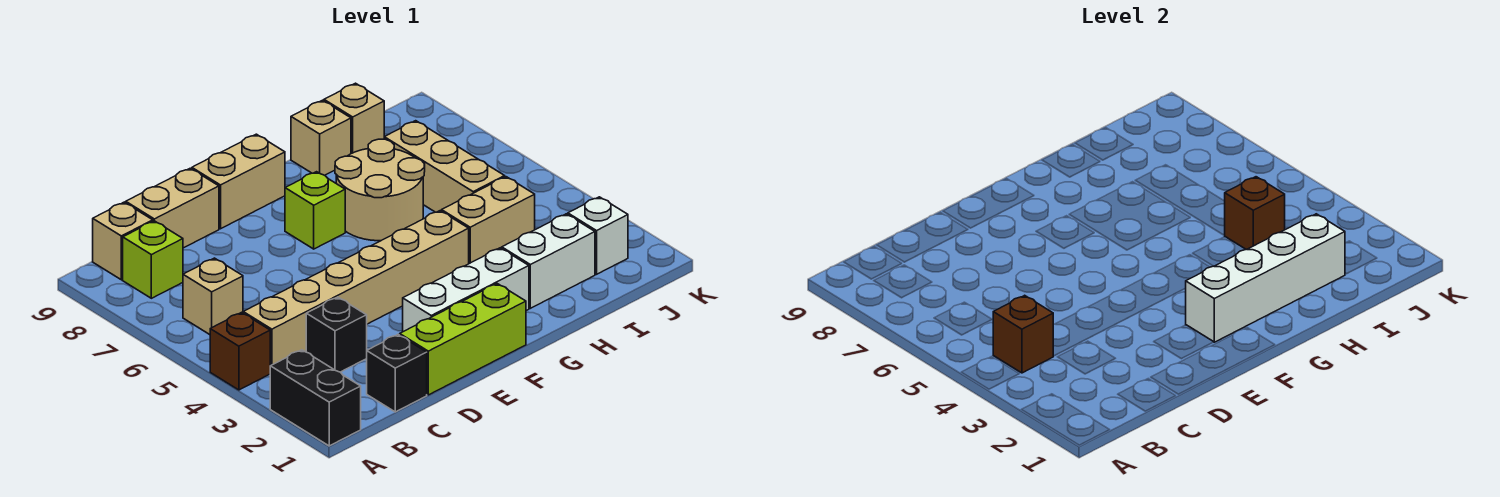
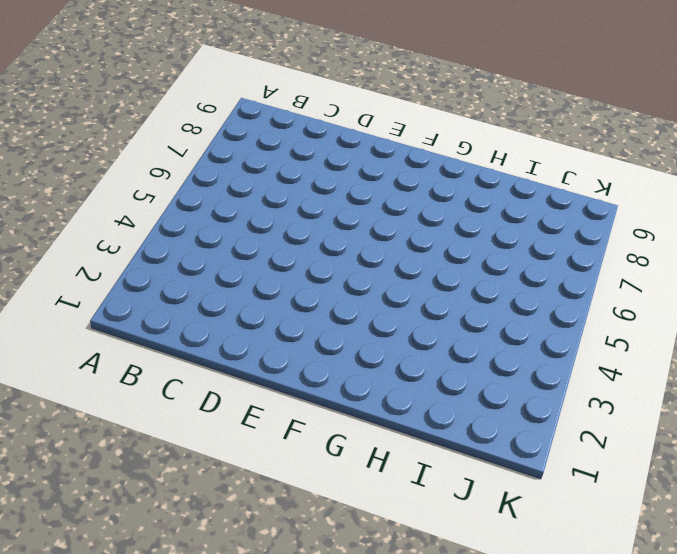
none -> black brick A1:A2 level 1
none -> brown brick A4 level 1
none -> tan brick B4:G4 level 1

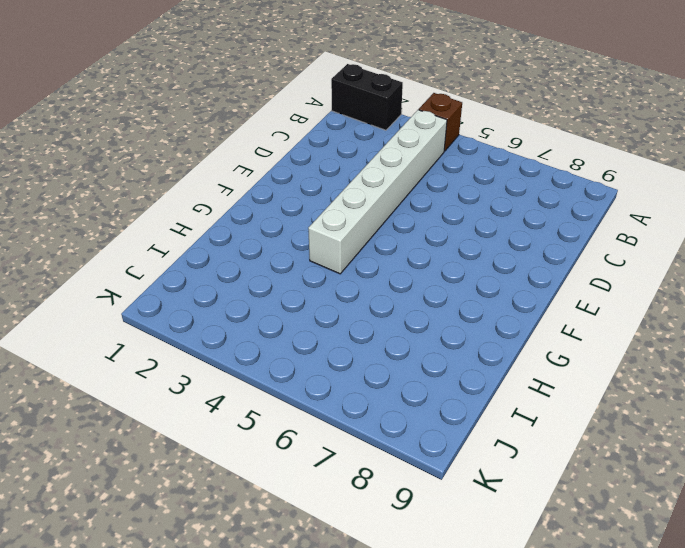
white brick B4:G4 level 1 -> tan brick B4:G4 level 1
none -> tan brick B6 level 1
none -> lime brick B8 level 1
none -> tan brick B9 level 1

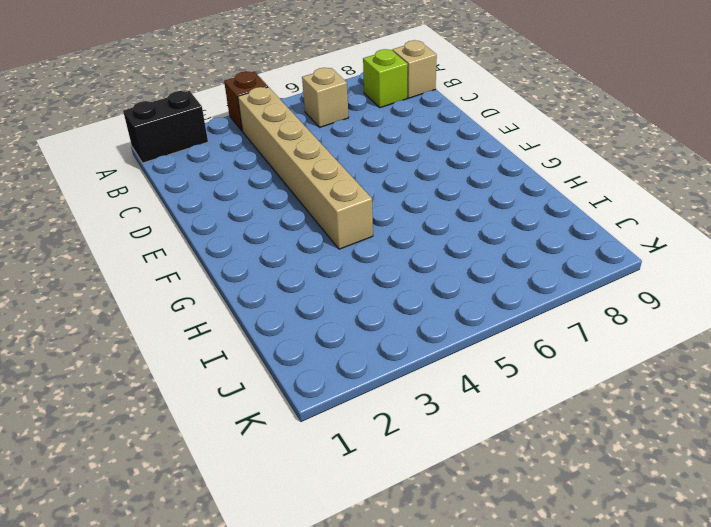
none -> black brick C1 level 1
none -> black brick C3 level 1
none -> tan brick C9:D9 level 1

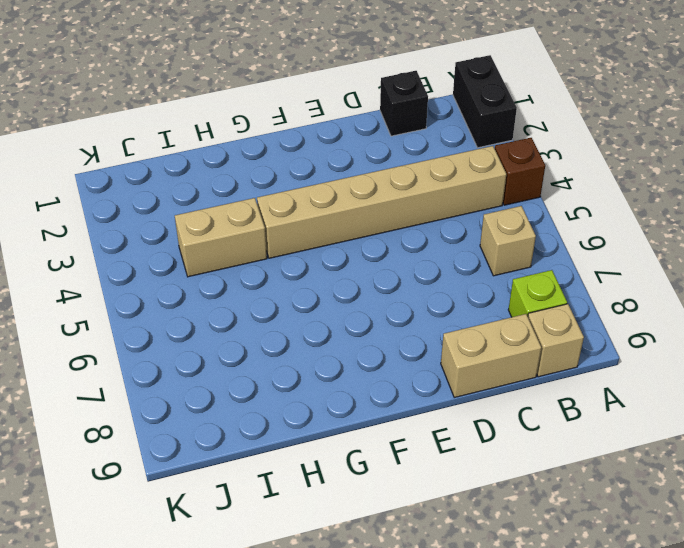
none -> black brick C3 level 1
none -> lime brick D1:F1 level 1
none -> white brick E2:G2 level 1

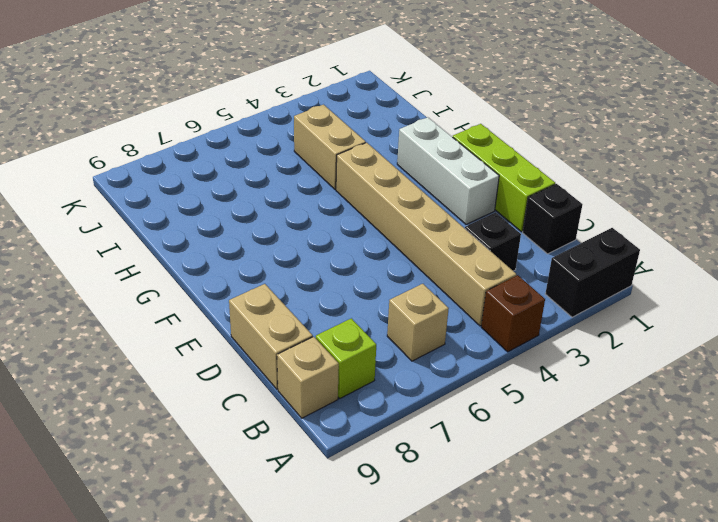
none -> tan brick E9:F9 level 1
none -> lime brick F7 level 1
none -> tan round brick G6:H7 level 1

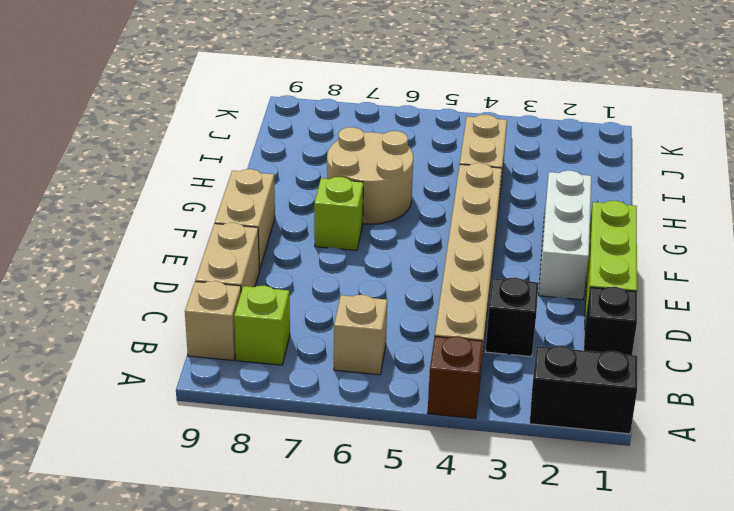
none -> white brick H2:I2 level 1
none -> tan brick H9 level 1
none -> tan brick I5:I7 level 1

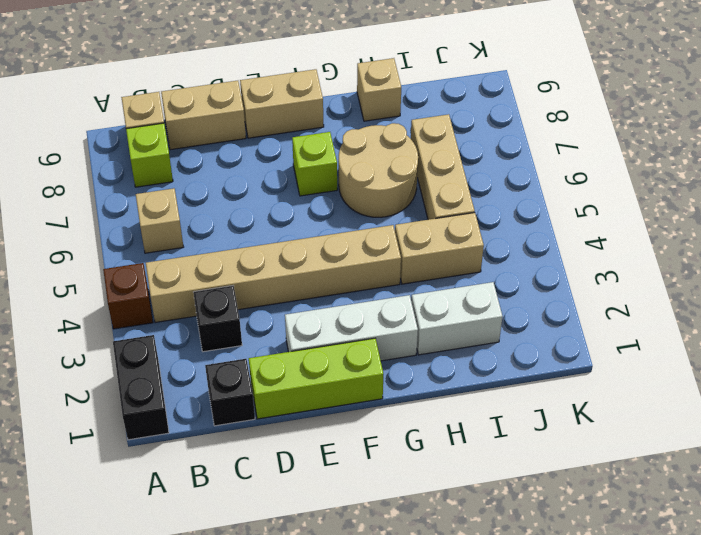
none -> tan brick I9 level 1
none -> white brick J2 level 1
none -> brown brick B4 level 2

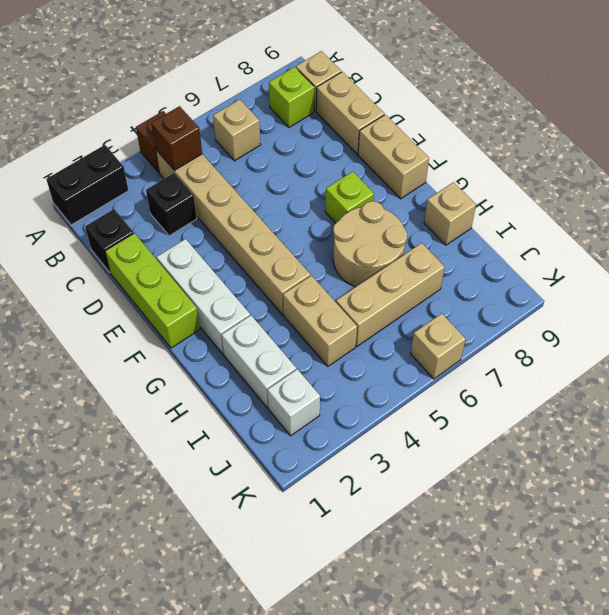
tan brick K6 level 1 -> tan brick I9 level 1
none -> white brick F2:I2 level 2
none -> brown brick I4 level 2

